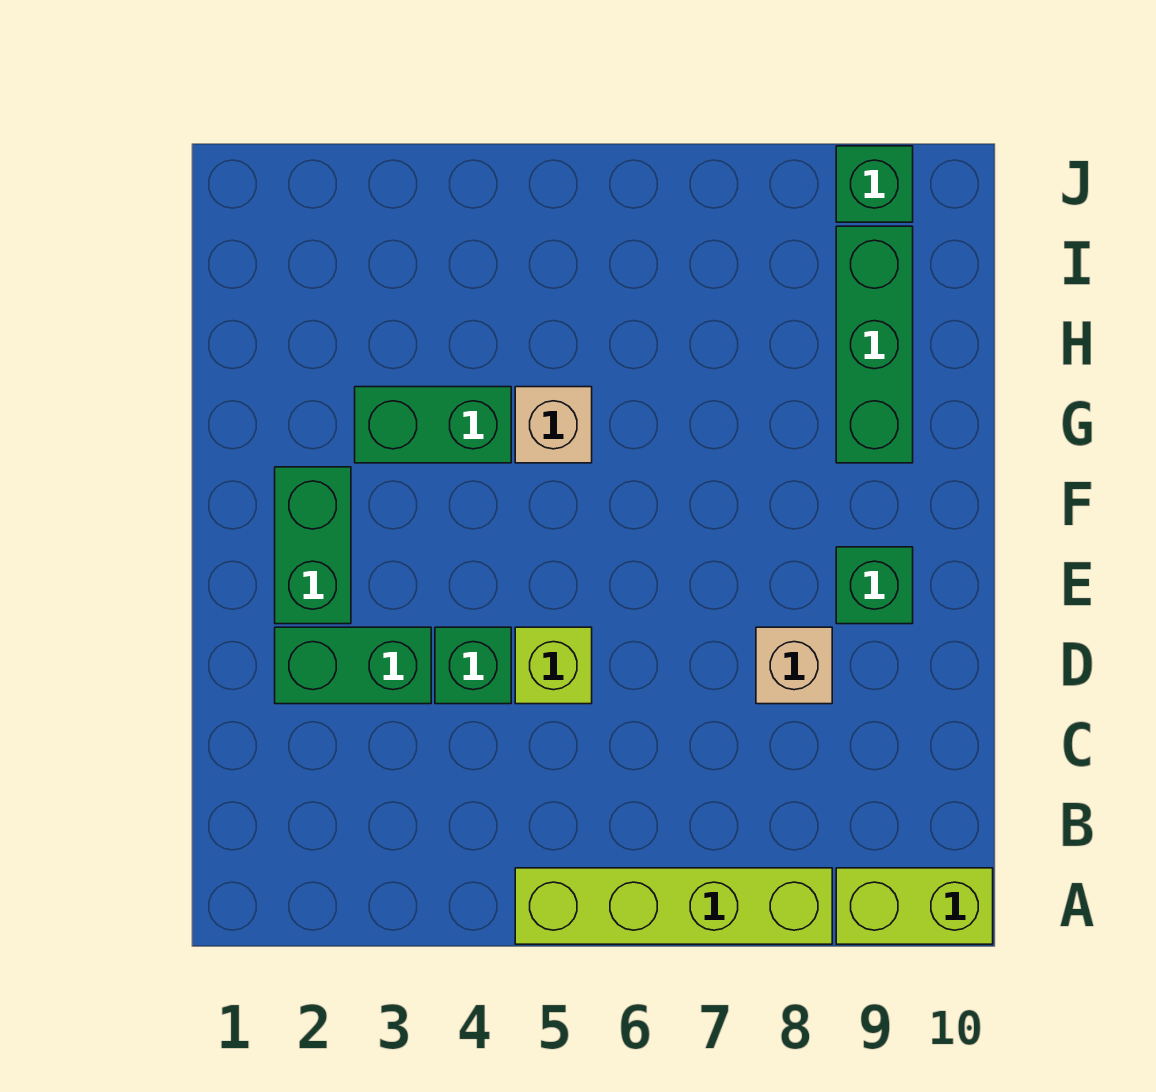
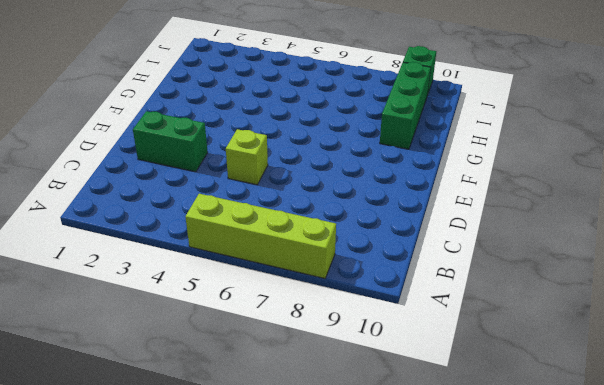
none -> lime brick A9:A10 level 1
none -> green brick D4 level 1
none -> tan brick D8 level 1

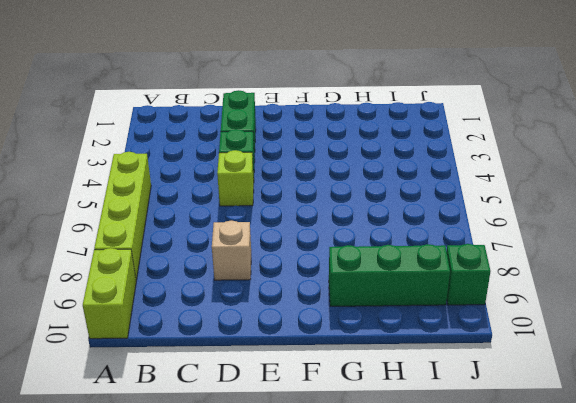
none -> green brick E2:F2 level 1
none -> green brick E9 level 1
none -> green brick G3:G4 level 1

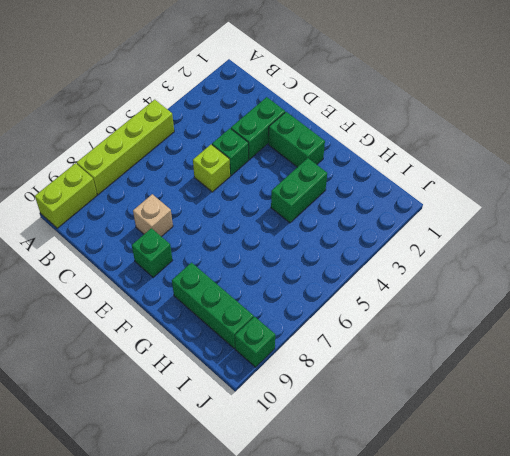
none -> tan brick G5 level 1

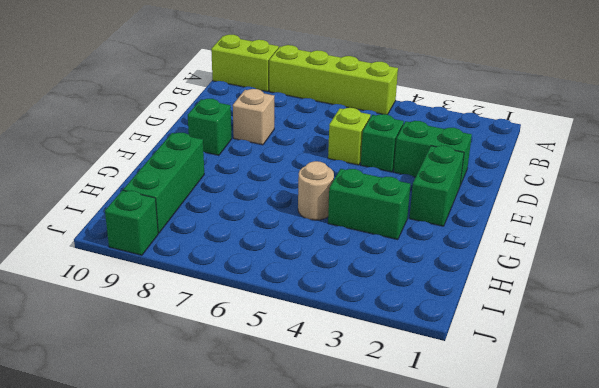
tan round brick G5 level 1 -> tan brick G5 level 1

